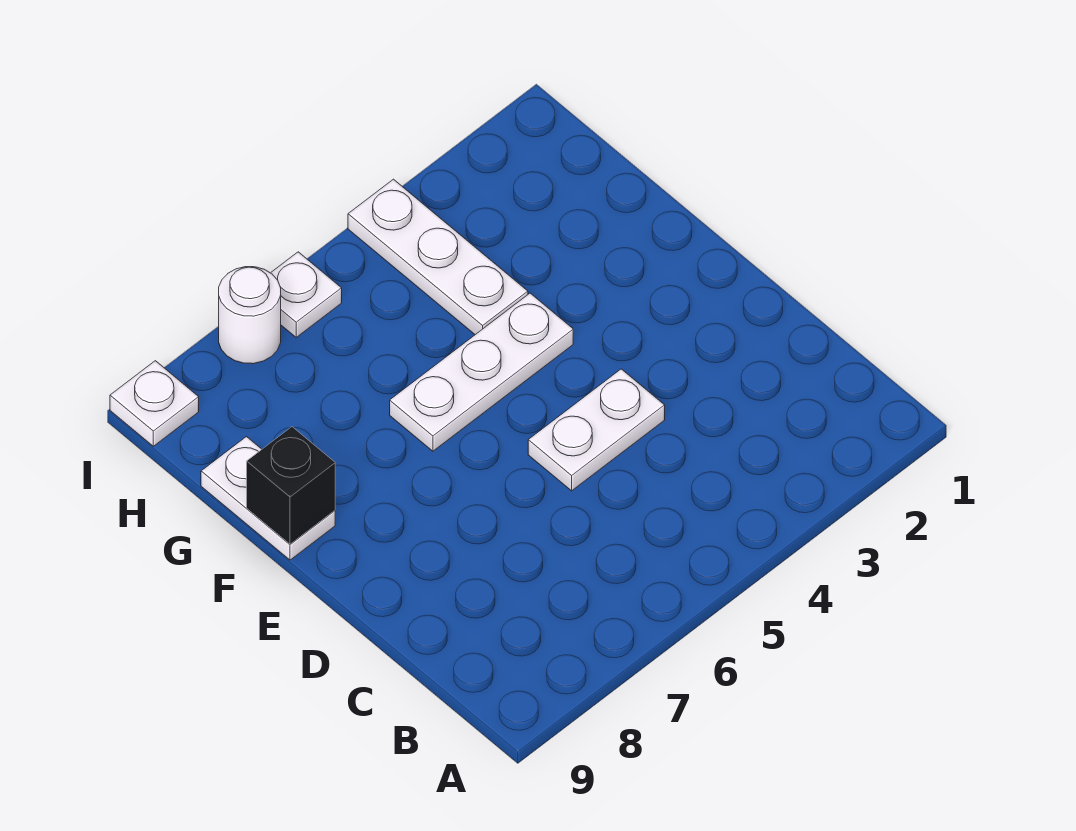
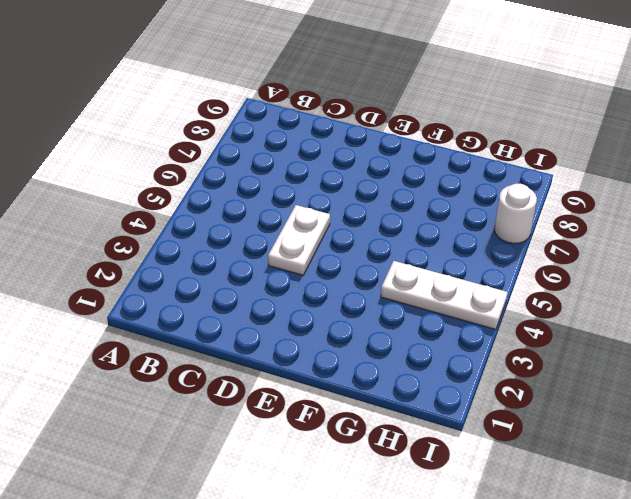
none -> white plate F4:F6 level 1
none -> white plate F9:G9 level 1

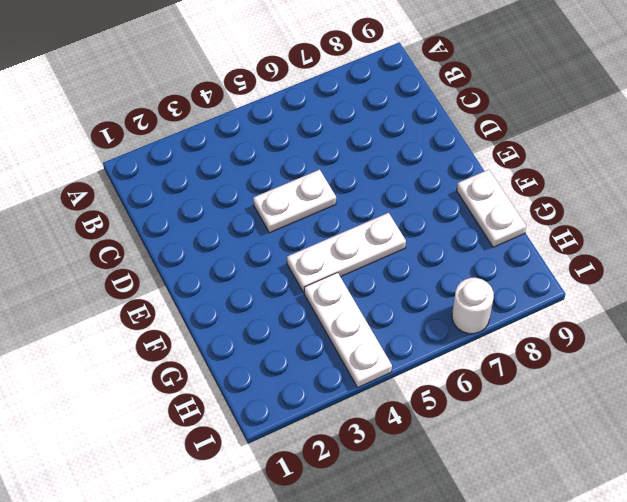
none -> white plate I6 level 1
none -> white plate I9 level 1

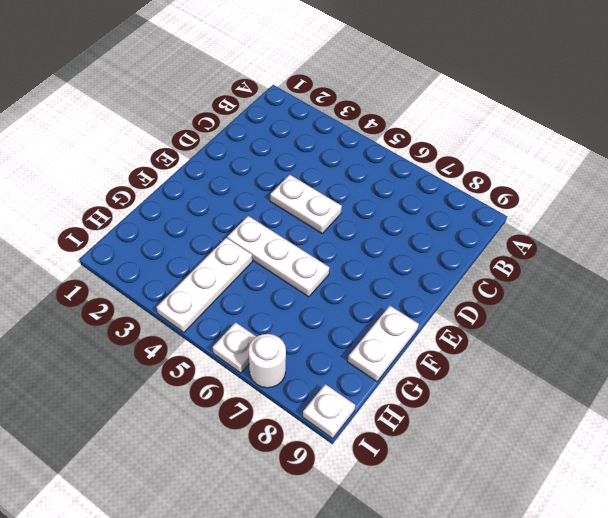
none -> black brick F9 level 2

